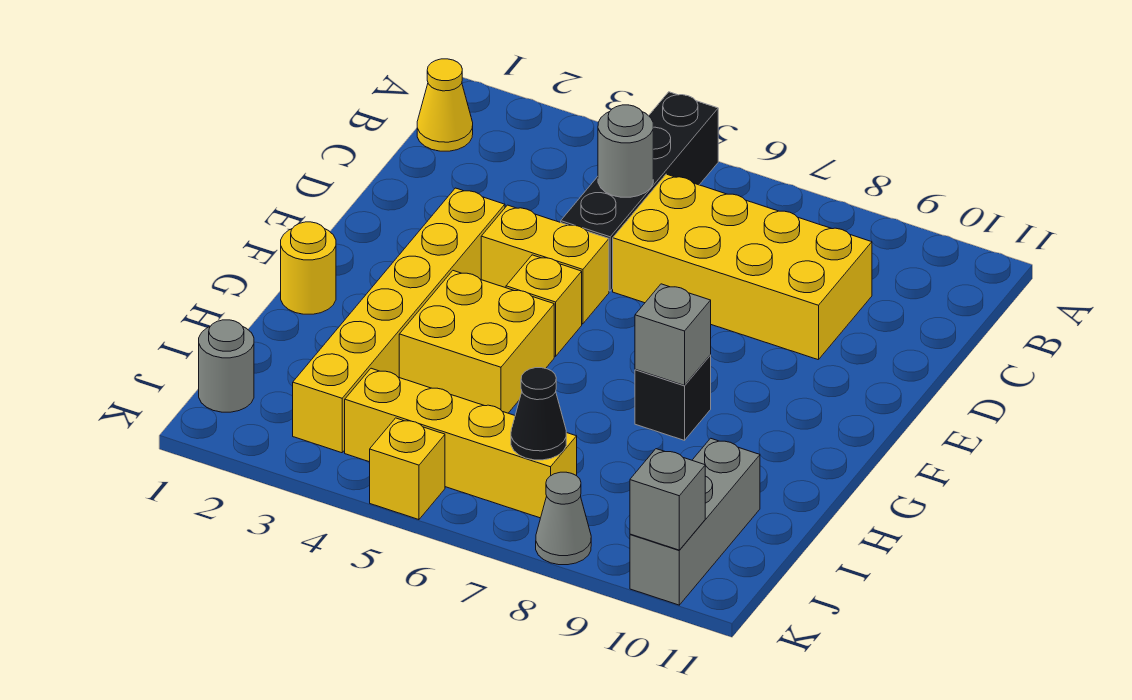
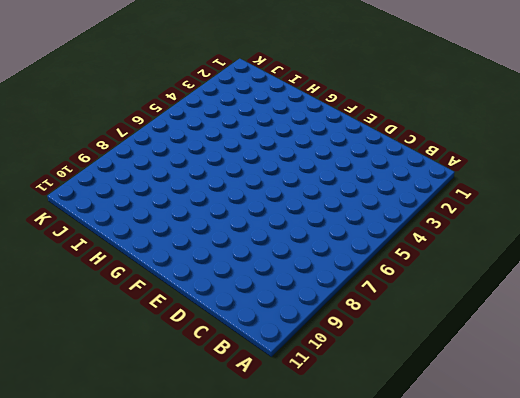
none -> black brick A5:D5 level 1
none -> yellow cone B1 level 1
none -> yellow brick C6:D9 level 1

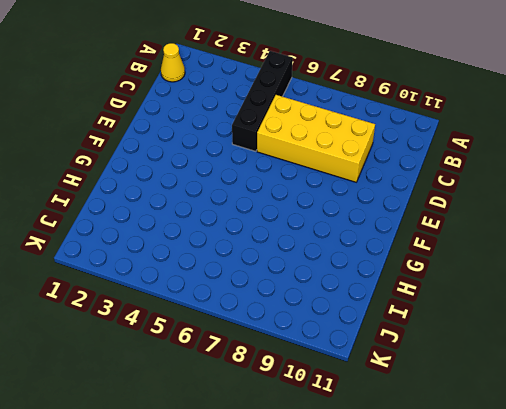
none -> yellow brick E3:J3 level 1
none -> yellow brick E4:E5 level 1
none -> yellow brick F5 level 1

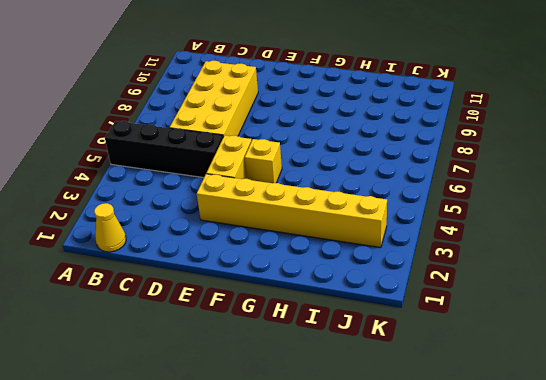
none -> yellow round brick G1 level 1
none -> yellow brick G4:H5 level 1
none -> black brick G8 level 1

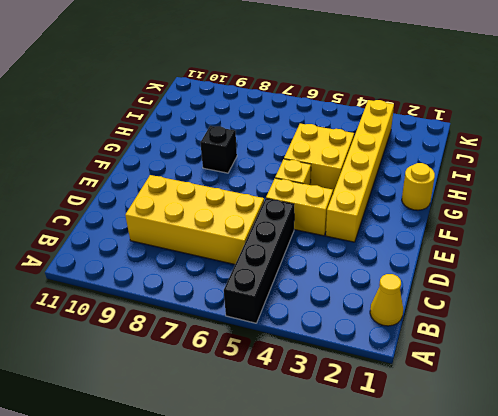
none -> grey brick I10:K10 level 1
none -> grey round brick J1 level 1
none -> yellow brick J4:J7 level 1

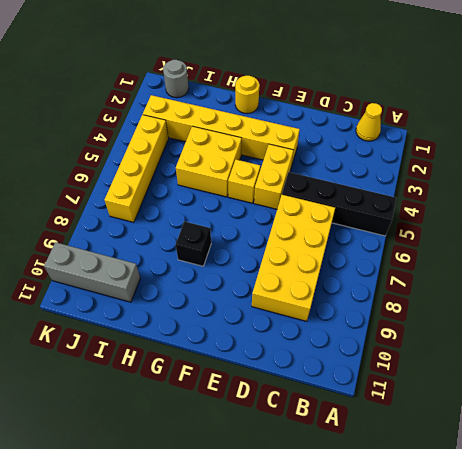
none -> yellow brick K5 level 1
none -> grey cone K8 level 1
none -> grey round brick C5 level 2

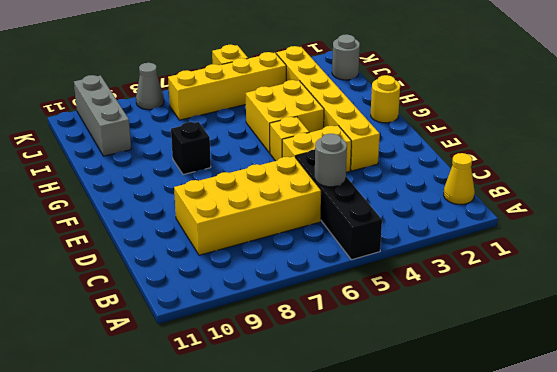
none -> grey brick G8 level 2
none -> black cone J7 level 2
none -> grey brick K10 level 2

